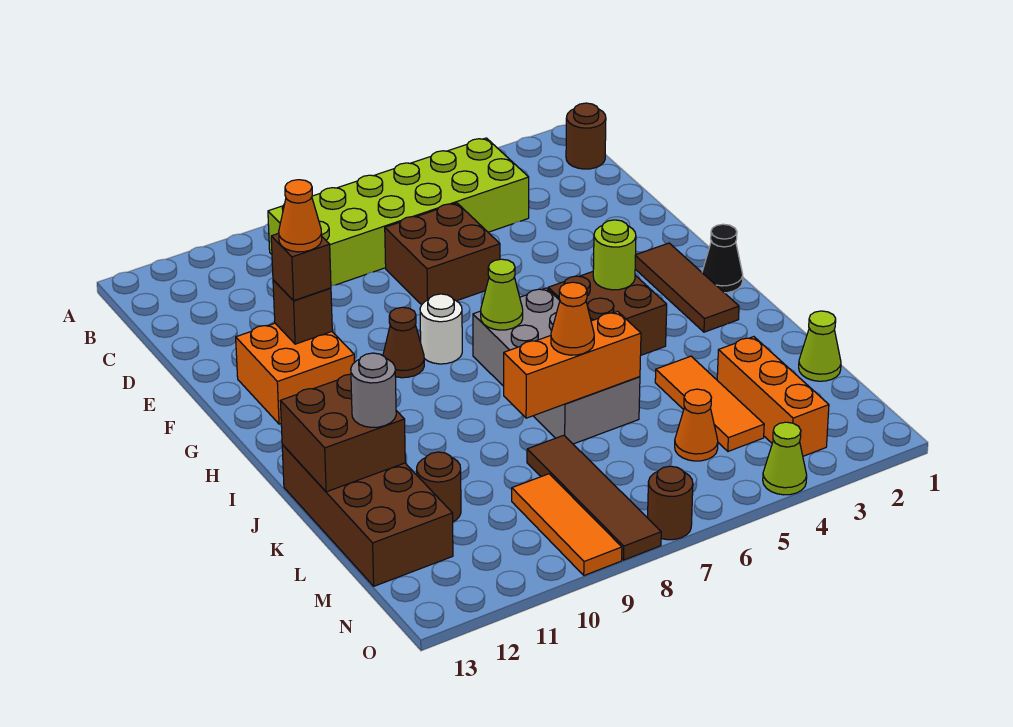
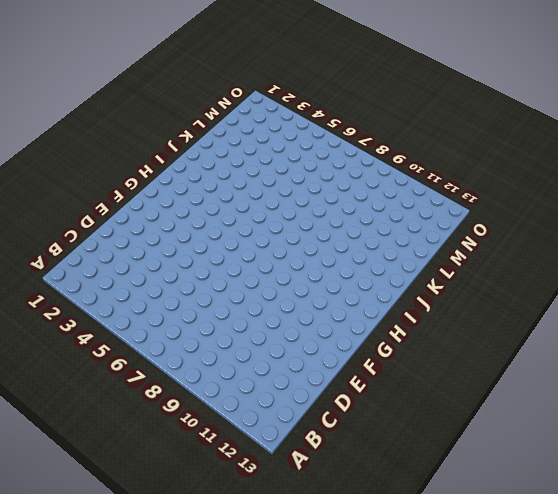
none -> brown round brick B1 level 1
none -> lime brick B4:C9 level 1
none -> brown brick D6:E7 level 1

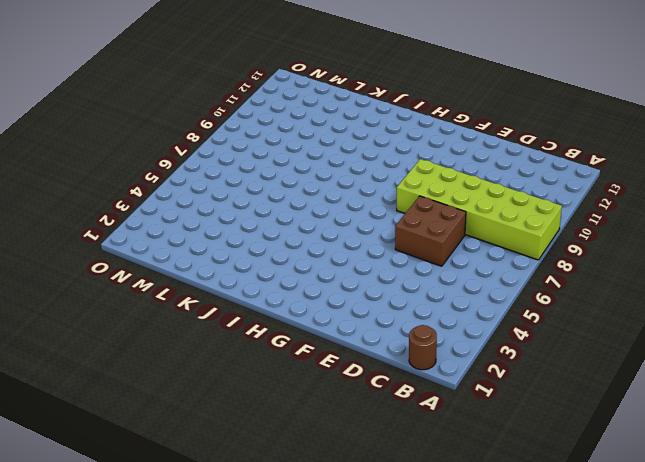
lime brick A8:F9 level 1 -> lime brick B4:C9 level 1
none -> orange brick F11:G12 level 1
none -> brown tile G2:I2 level 1
none -> white round brick G8 level 1

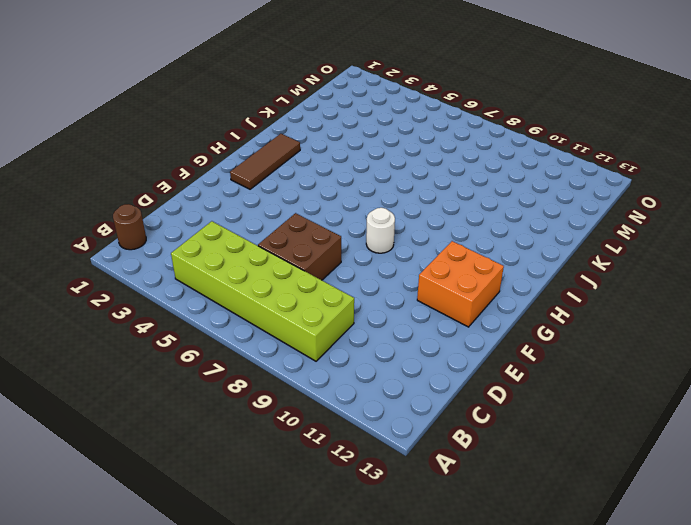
none -> brown cone G9 level 1
none -> black cone H1 level 1
none -> brown brick H4:I5 level 1

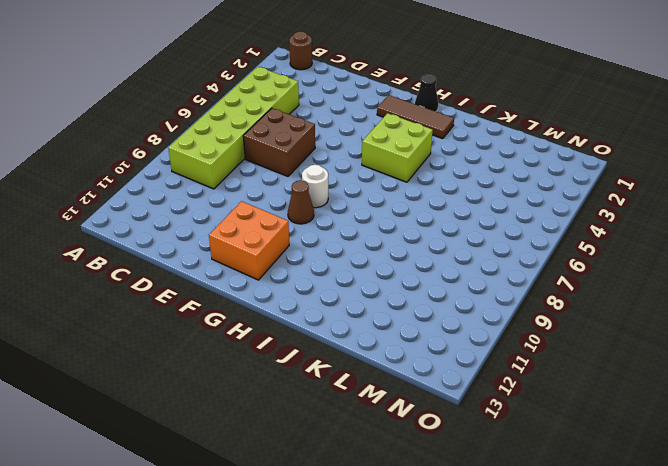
lime brick H4:I5 level 1 -> brown brick H4:I5 level 1
none -> grey brick H6:K7 level 1
none -> brown brick J12:M13 level 1
none -> orange tile K4:M4 level 1

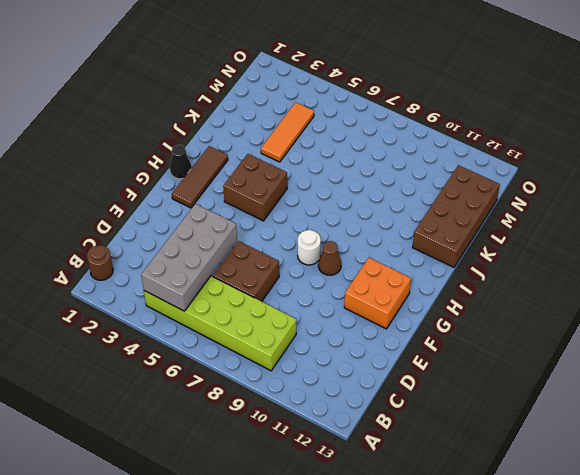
grey brick B4:E5 level 2 -> grey brick H6:K7 level 1
none -> lime cone L1 level 1
none -> orange brick L3:N3 level 1
none -> brown tile L8:O8 level 1

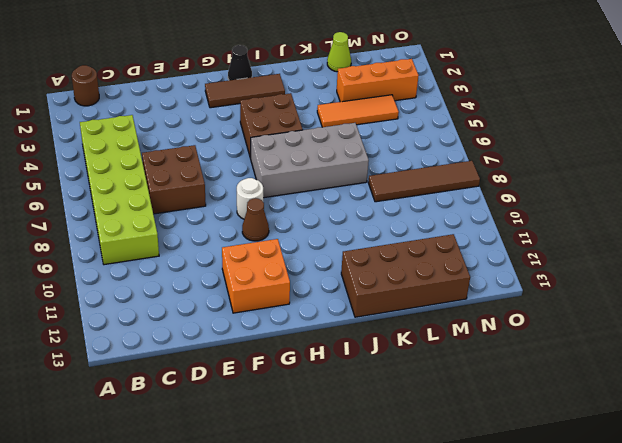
none -> brown round brick L11 level 1
none -> orange cone M5 level 1
none -> orange tile M9:O9 level 1

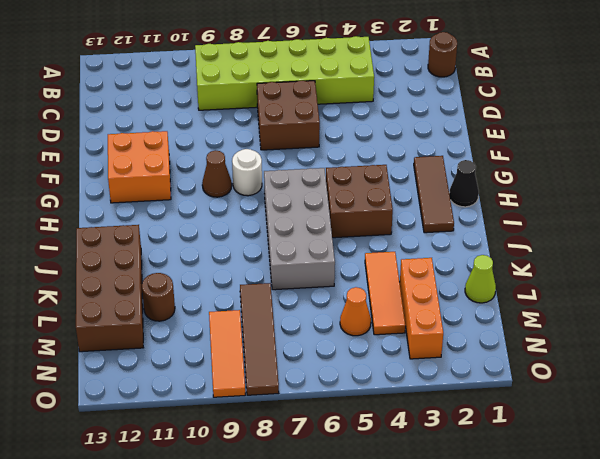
none -> lime cone O4 level 1
none -> brown round brick O7 level 1
none -> brown brick F11 level 2

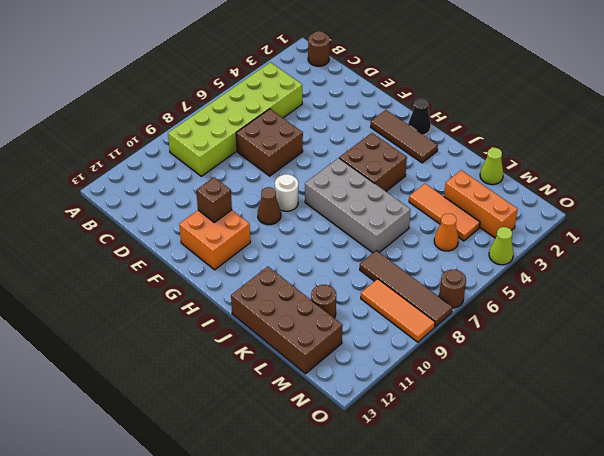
none -> lime round brick H4 level 2
none -> lime cone H7 level 2
none -> brown brick J12:K13 level 2

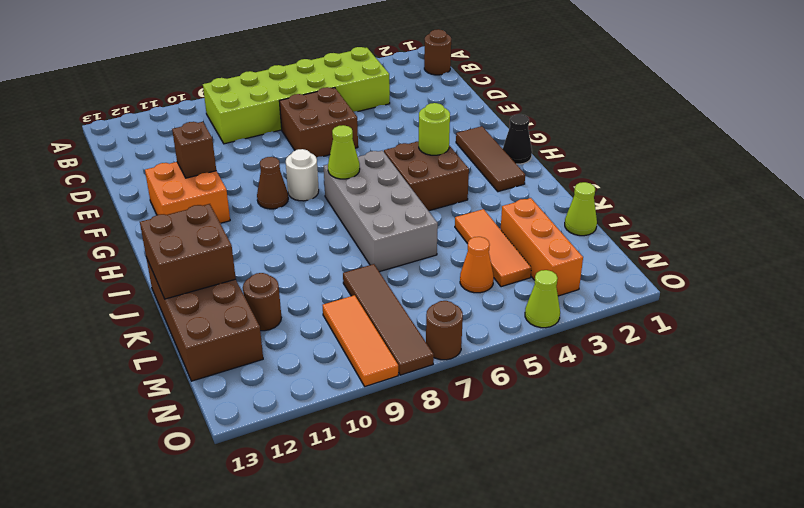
none -> orange brick K6:K8 level 2
none -> brown brick F11 level 3
none -> orange cone K7 level 3

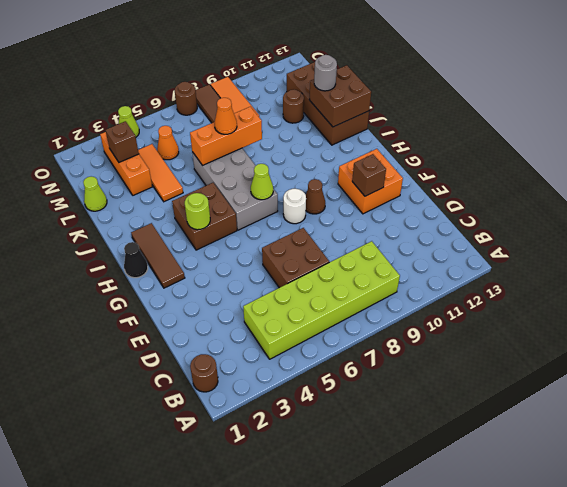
brown brick M3 level 2 -> brown brick F11 level 3
none -> orange cone F11 level 4

